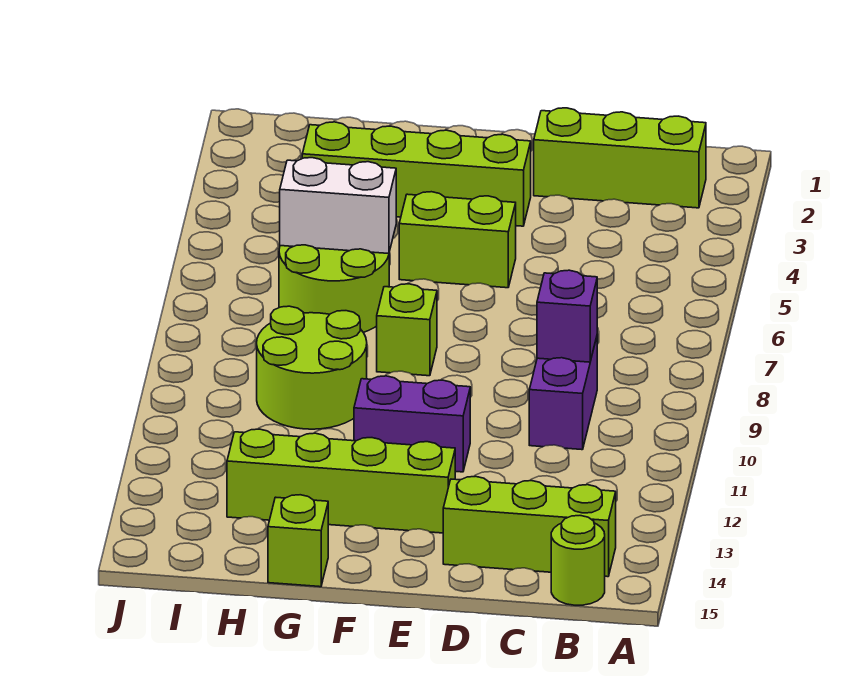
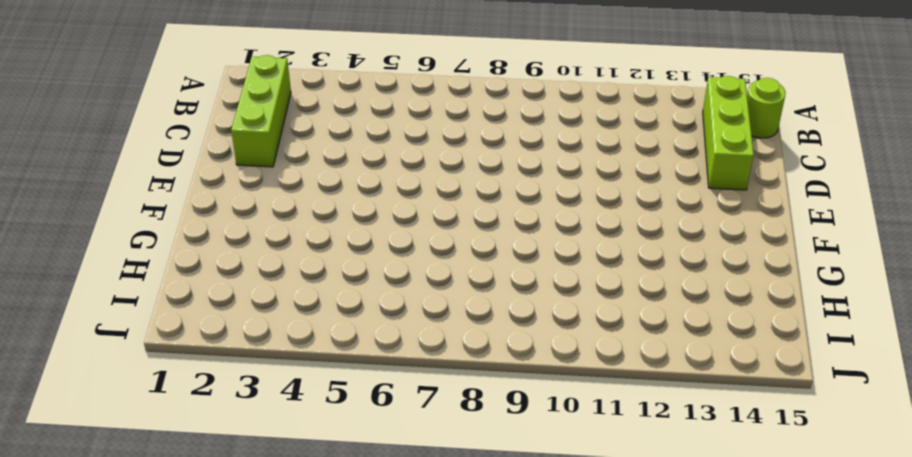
none -> purple brick C9:C10 level 1
none -> lime brick E3:H3 level 1
none -> lime brick E5:F5 level 1

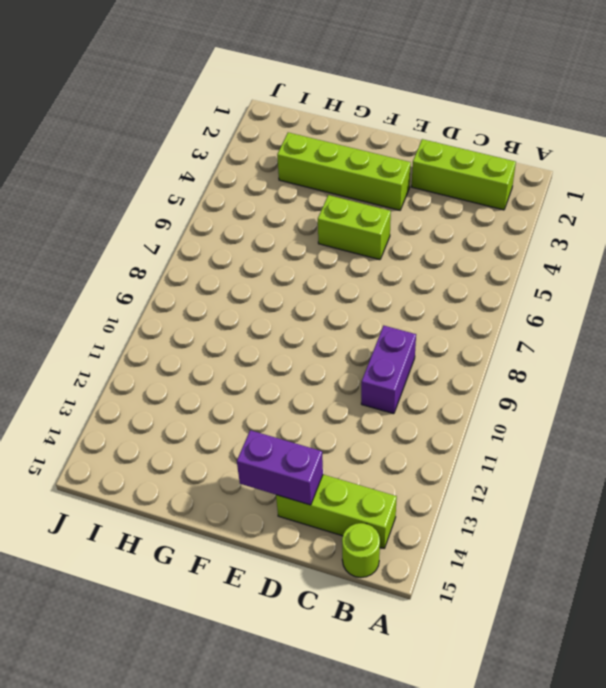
purple brick D14:E14 level 2 -> purple brick E11:F11 level 1
none -> lime brick E13:H13 level 1
none -> lime brick F8 level 1
none -> lime round brick G6:H7 level 1

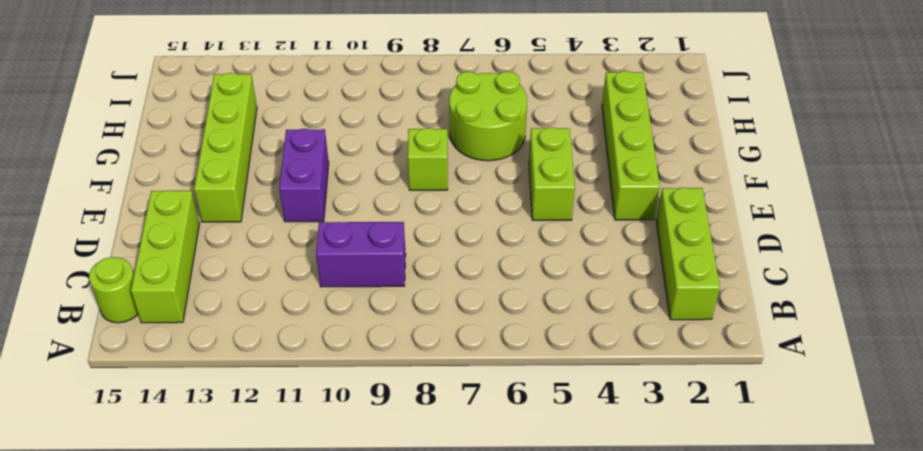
none -> lime round brick G9:H10 level 1
none -> lime brick G15 level 1
none -> purple brick C9 level 2

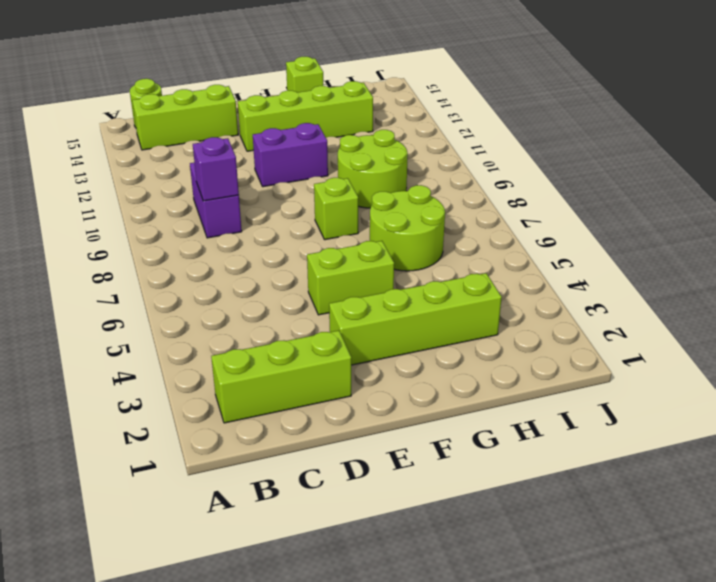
none -> white brick G6:H6 level 2

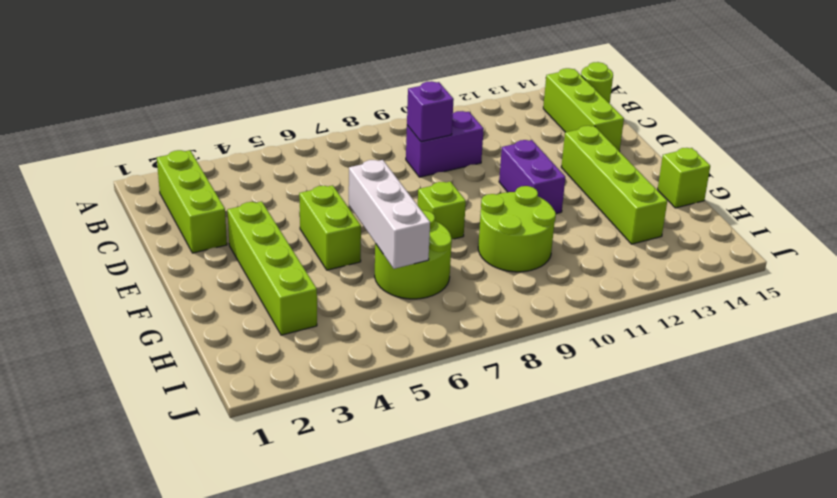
white brick F6:H6 level 2 -> white brick G6:H6 level 2

